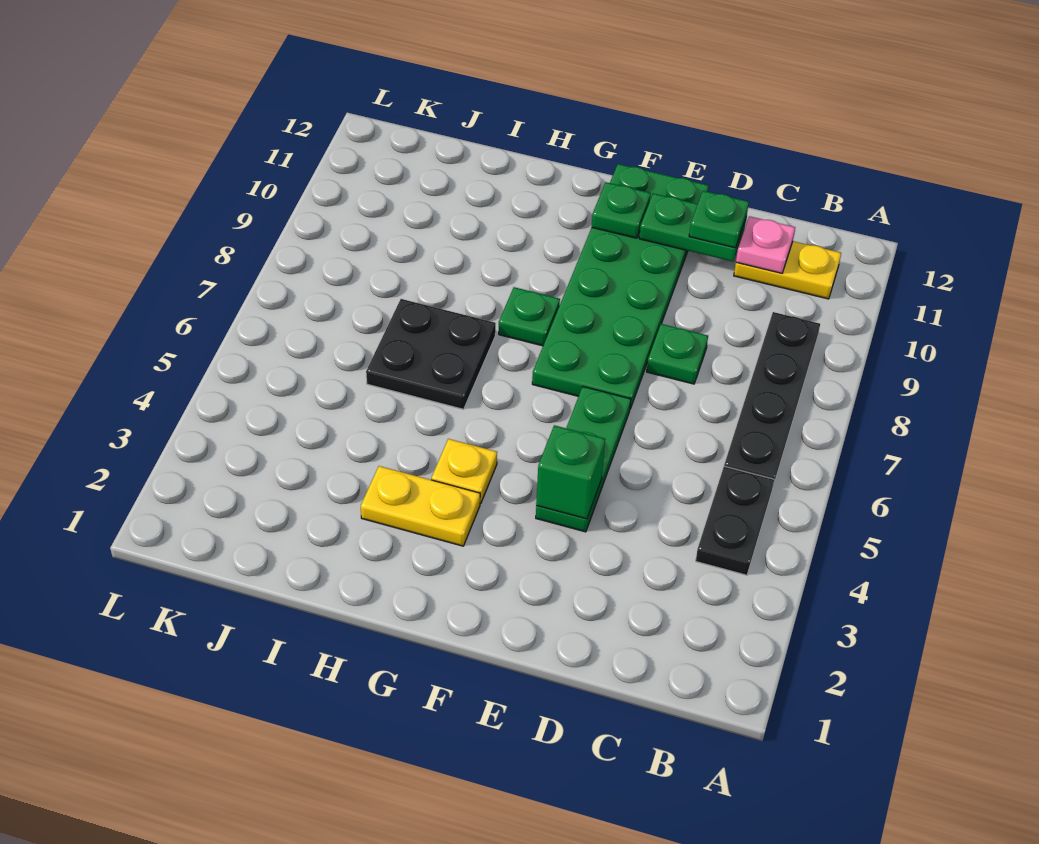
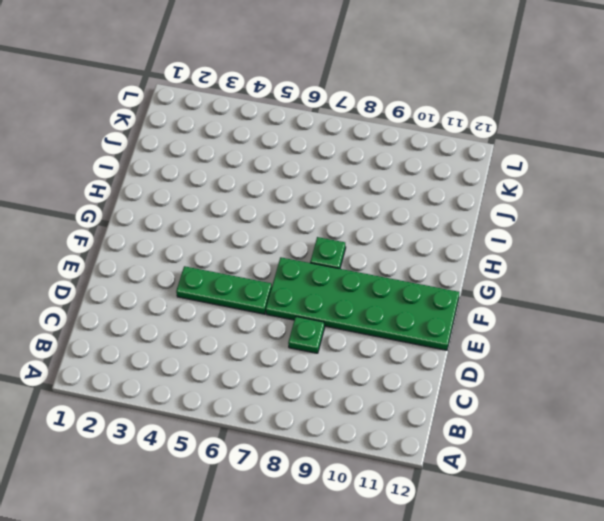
none -> black plate B4:B5 level 1
none -> black plate B6:B9 level 1
none -> yellow plate B11:C11 level 1

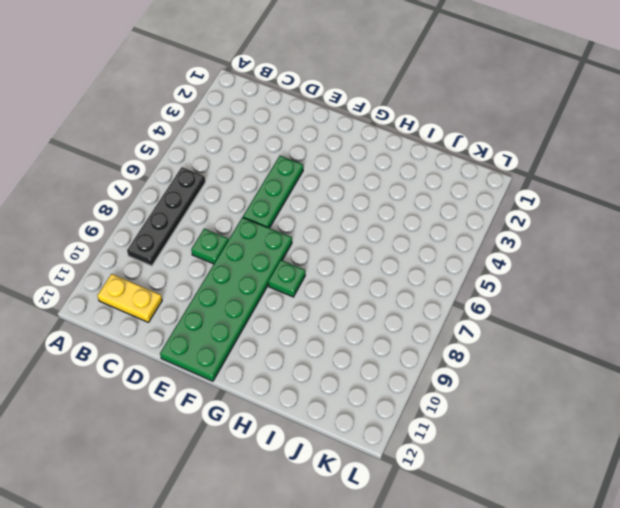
none -> black plate B4:B5 level 1
none -> yellow plate G3:H3 level 1
none -> yellow plate G4 level 1

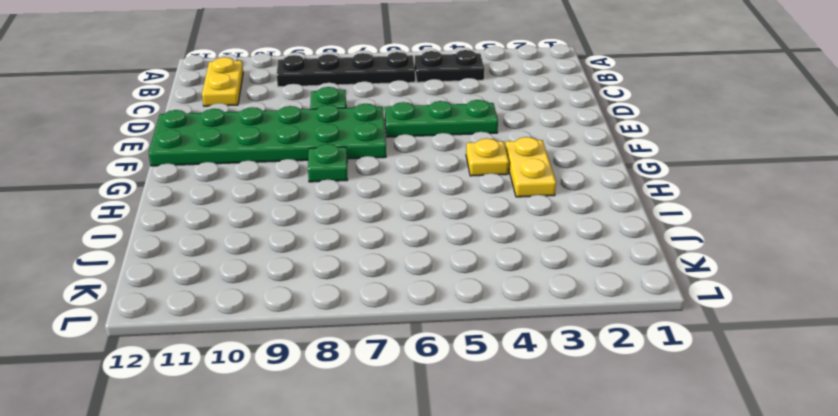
none -> black plate H6:I7 level 1
none -> pink plate C11 level 2
none -> green plate D11:E11 level 2

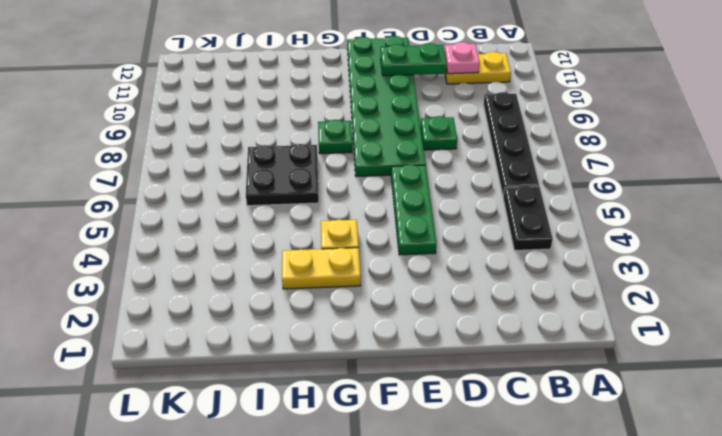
none -> green brick E4 level 2
none -> green plate F11 level 2
none -> green plate D11 level 3

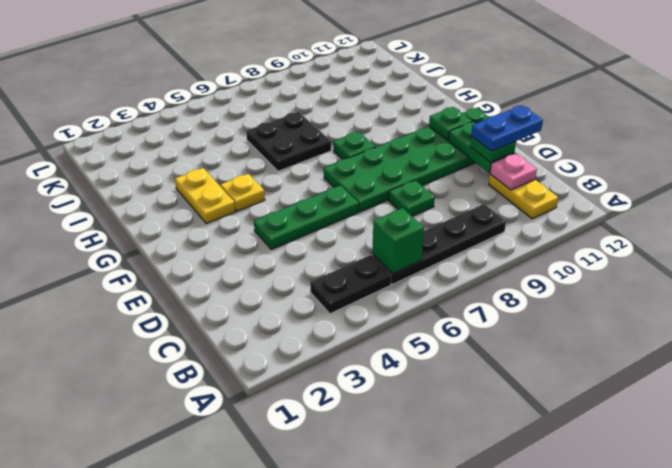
green brick B6 level 2 -> green brick E4 level 2
blue plate D11:D12 level 4 -> none

